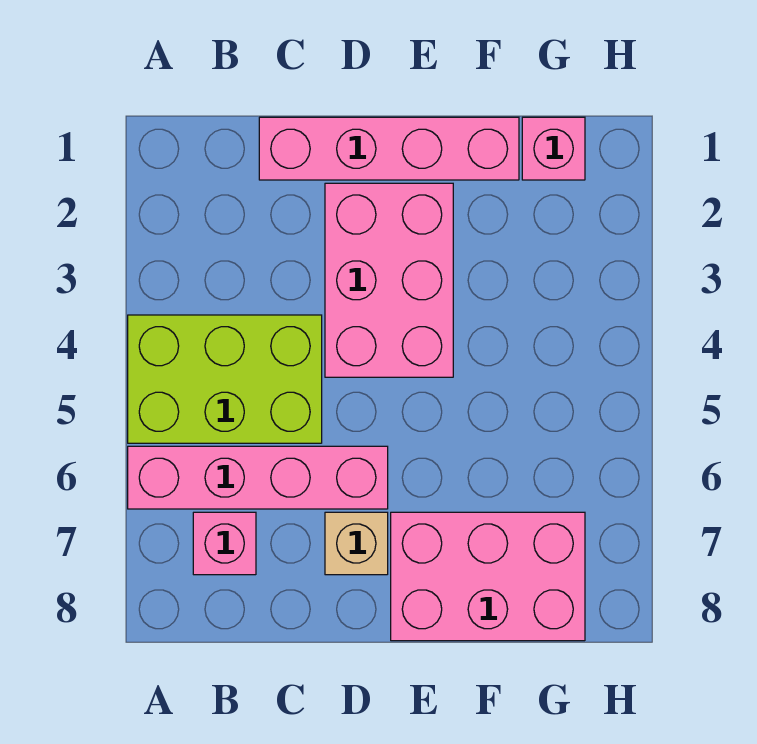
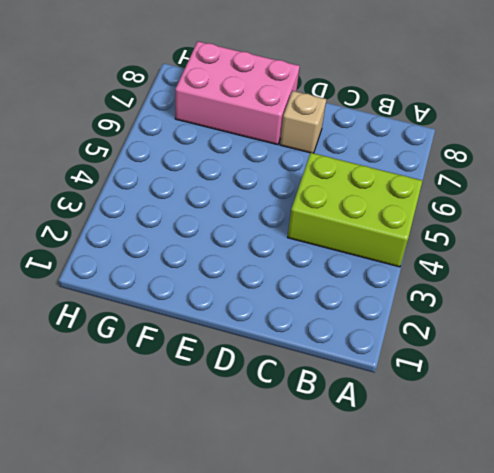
none -> pink brick A6:D6 level 1
none -> pink brick B7 level 1

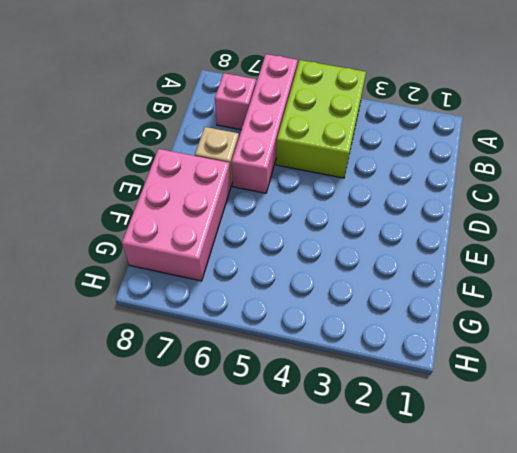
none -> pink brick C1:F1 level 1
none -> pink brick D2:E4 level 1

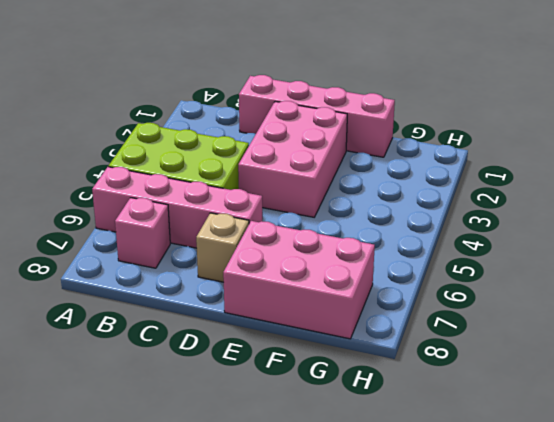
none -> pink brick G1 level 1

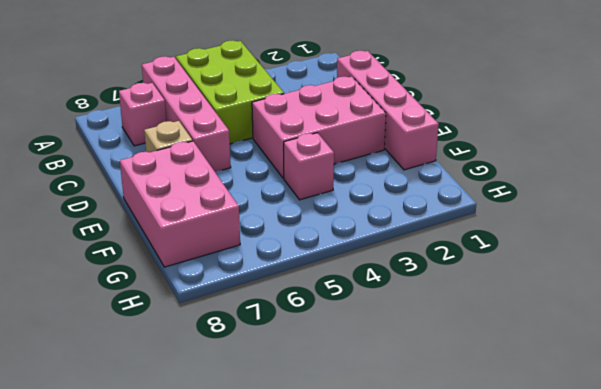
pink brick F4 level 1 -> pink brick G1 level 1

